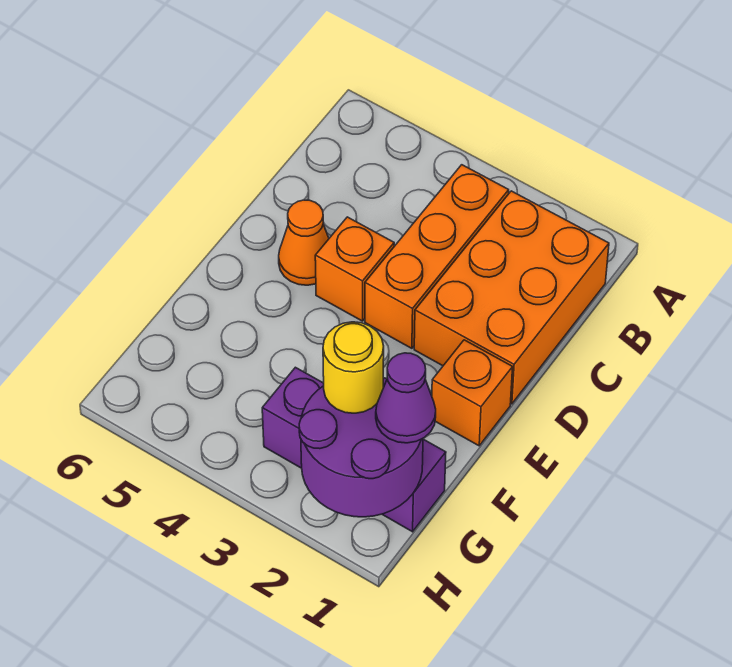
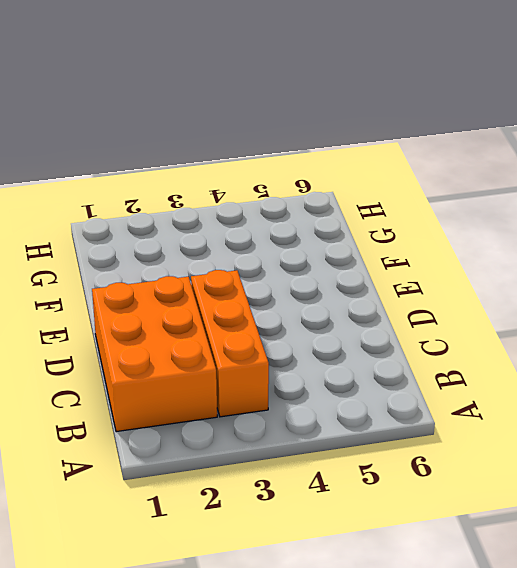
none -> orange brick D4 level 1
none -> orange cone D5 level 1

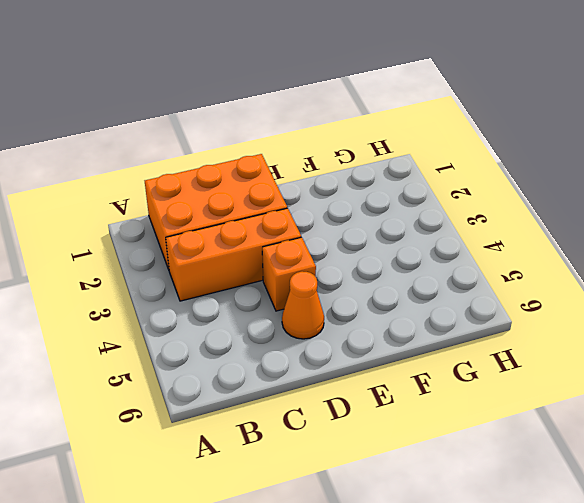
none -> orange brick E1 level 1
none -> purple brick G1:G3 level 1

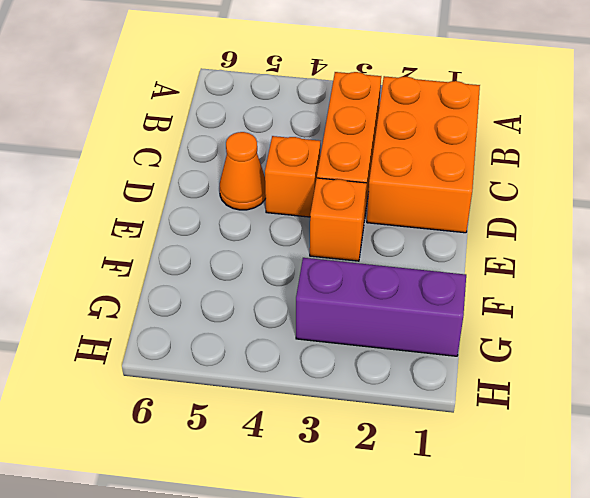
orange brick E3 level 1 -> orange brick E1 level 1
none -> purple round brick G1:H2 level 2
none -> purple cone G1 level 3

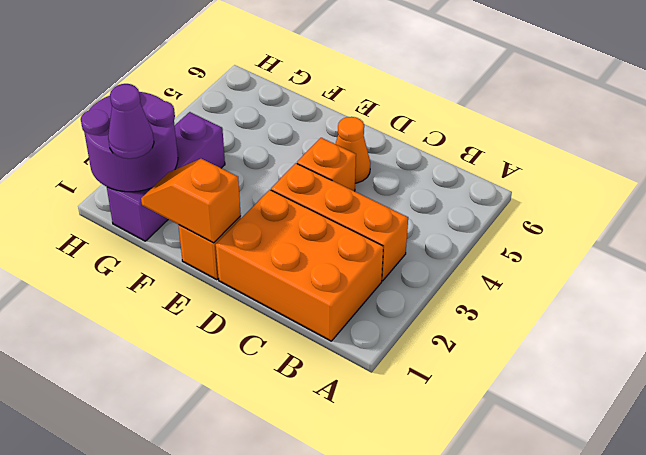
orange slope E1:F1 level 2 top E -> none
none -> yellow round brick G2 level 3

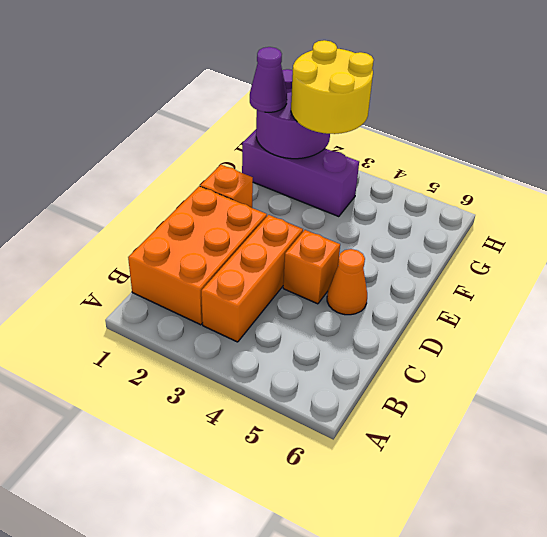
yellow round brick G2:H3 level 3 -> yellow round brick G2 level 3

